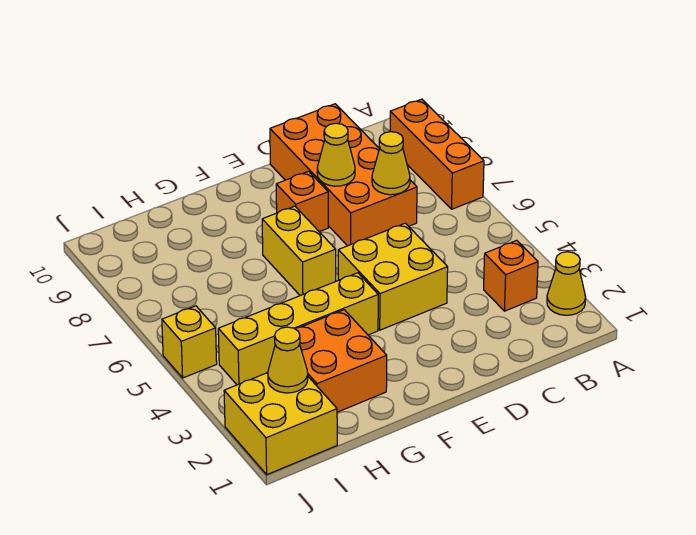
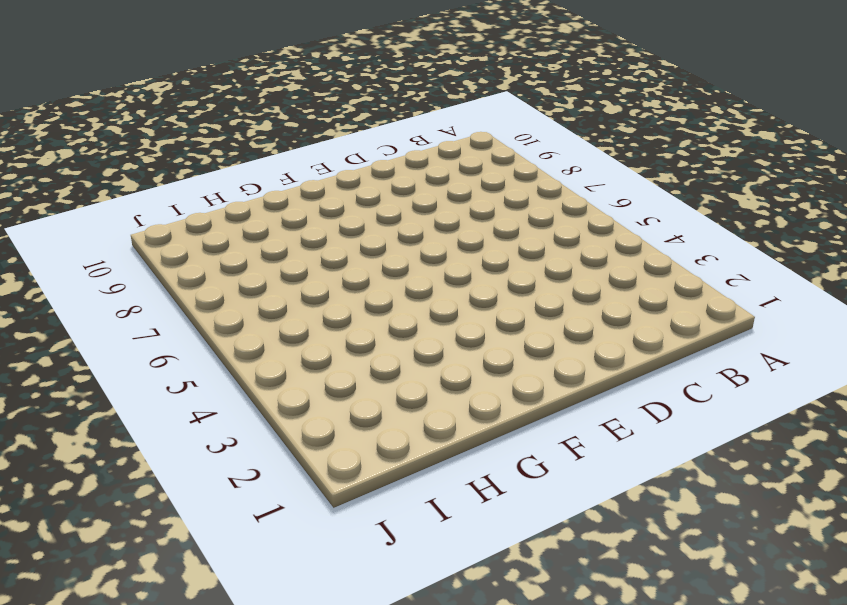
none -> yellow cone A2 level 1
none -> orange brick A7:A9 level 1
none -> orange brick B3 level 1

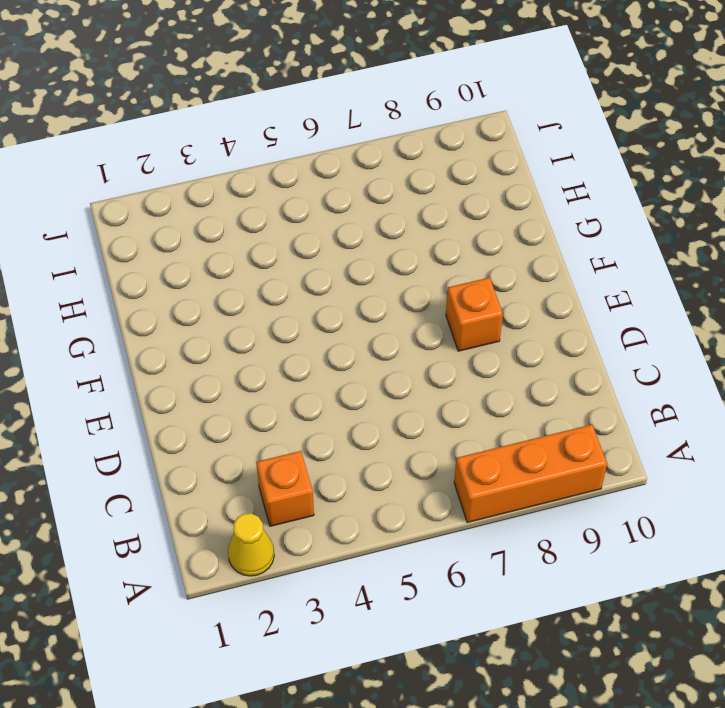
none -> orange brick C7:D10 level 1
none -> yellow brick D4:E5 level 1
none -> yellow brick F4:I4 level 1

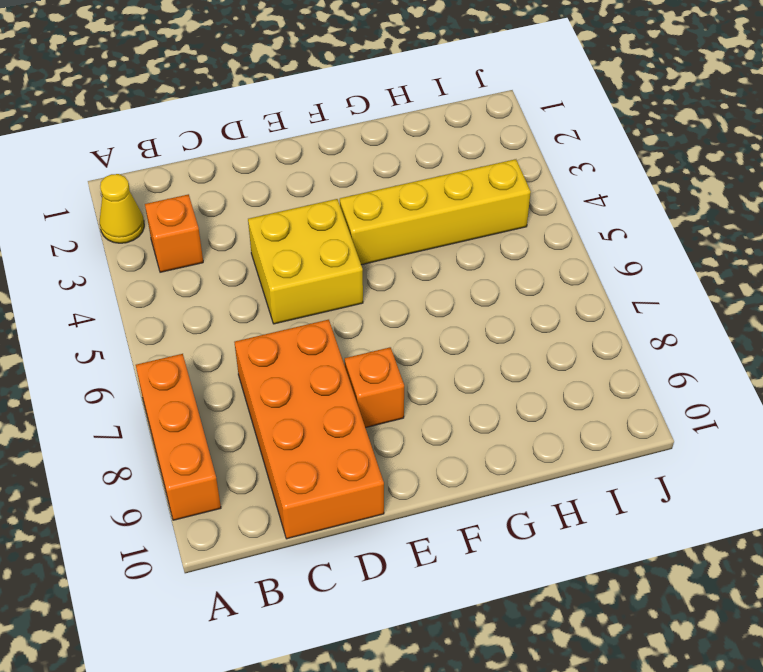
none -> yellow brick F6:F7 level 1
none -> orange brick G2:H3 level 1
none -> yellow brick I1:J2 level 1

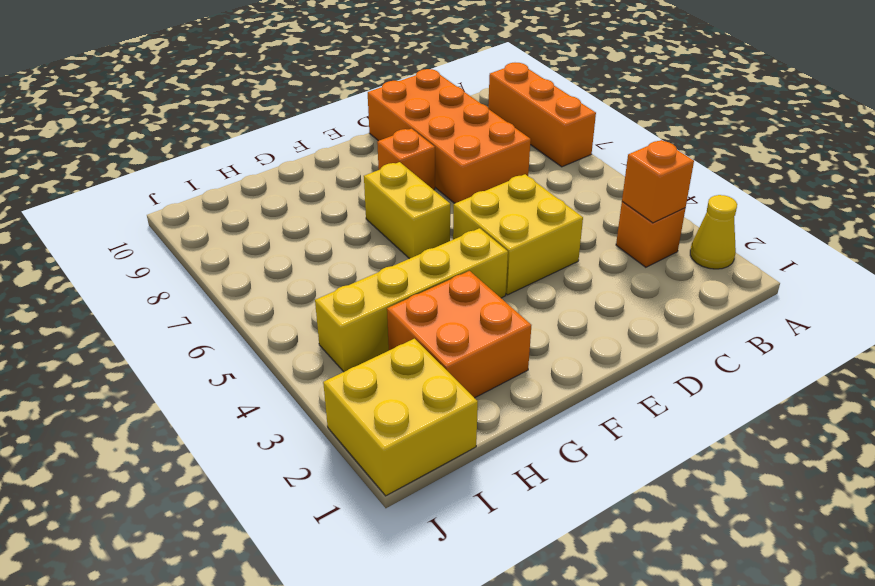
orange brick B3 level 2 -> none
none -> yellow brick J5 level 1
none -> yellow cone C7 level 2
none -> yellow cone D8 level 2

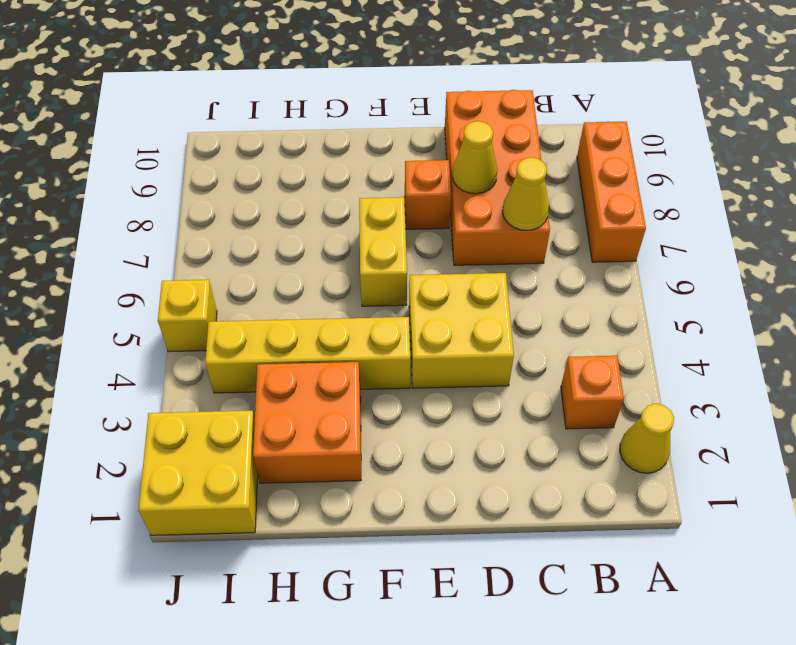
none -> yellow cone I2 level 2

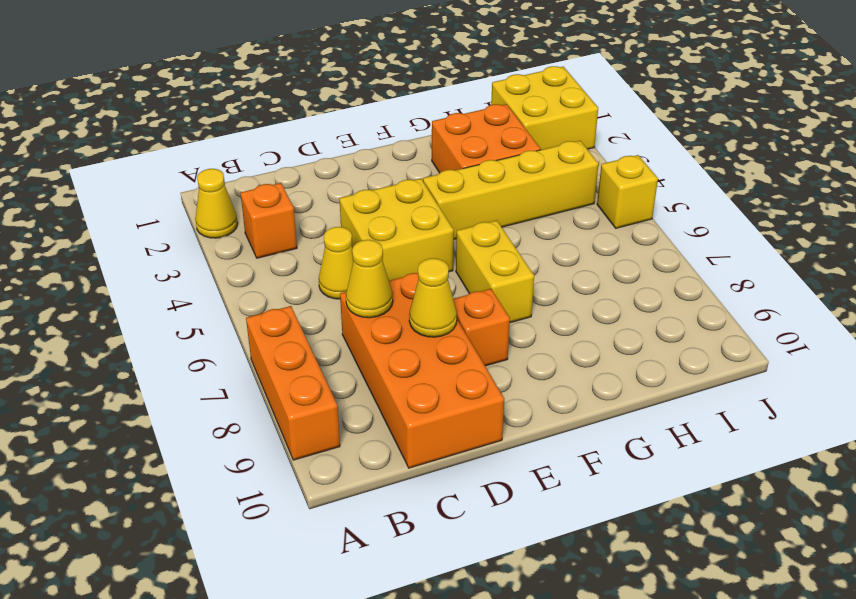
yellow cone C5 level 1 -> yellow cone I2 level 2

